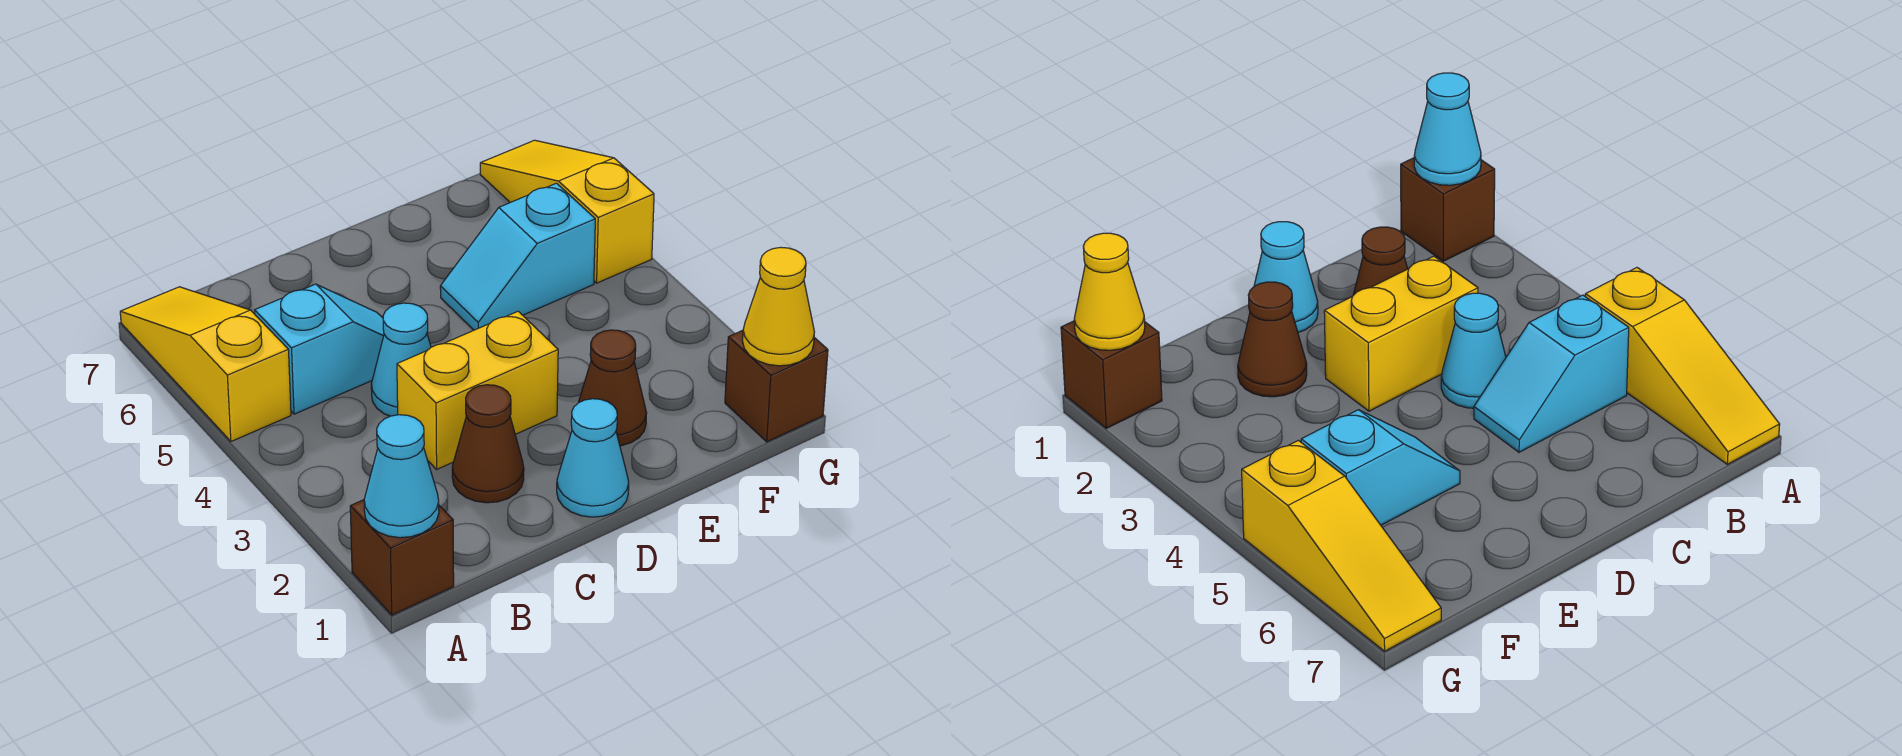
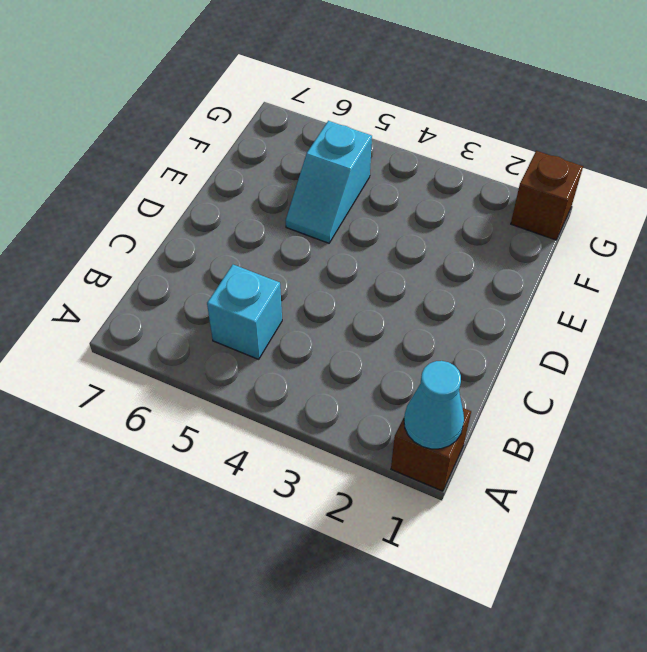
cyan brick B5 level 1 -> cyan slope B5:C5 level 1 top B
none -> yellow slope A5:A7 level 1 top 5
none -> brown cone C2 level 1
none -> yellow brick C3:D3 level 1

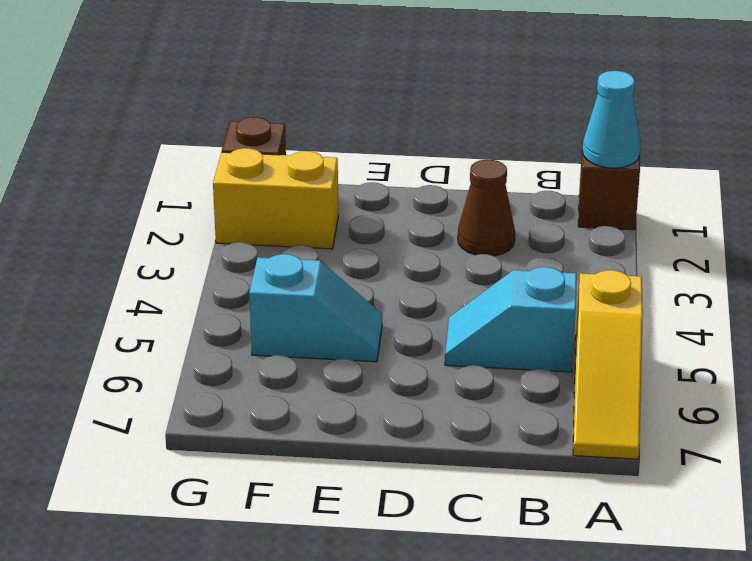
yellow brick F2:G2 level 1 -> yellow brick C3:D3 level 1
none -> cyan cone C4 level 1
none -> cyan cone D1 level 1
none -> brown cone E2 level 1

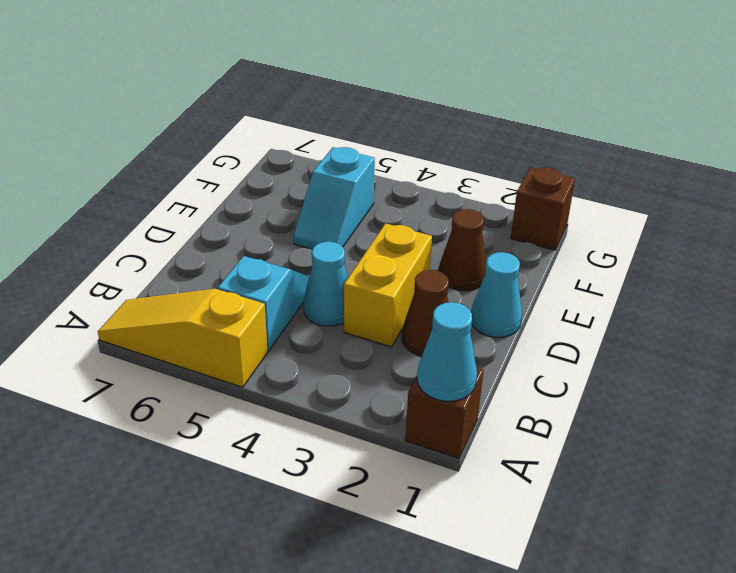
none -> yellow slope G5:G7 level 1 top 5
none -> yellow cone G1 level 2

